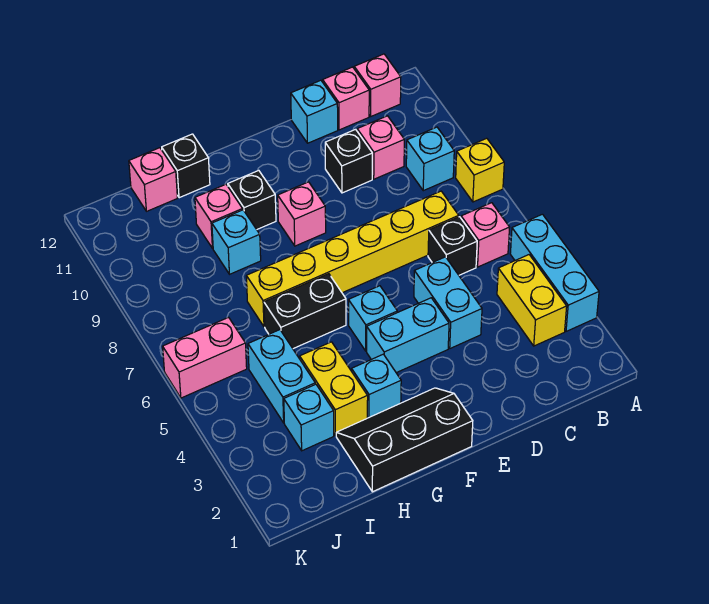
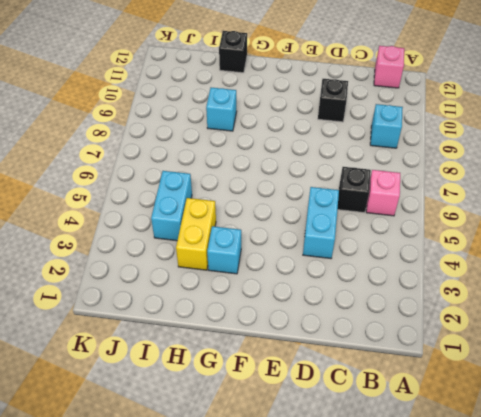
none -> cyan brick A3:A5 level 1
none -> yellow brick A8 level 1
none -> yellow brick B3:B4 level 1

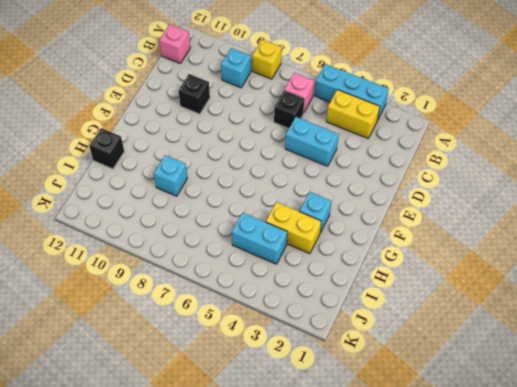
none -> yellow brick C7:H7 level 1
none -> pink brick C10 level 1
none -> pink brick C12 level 1

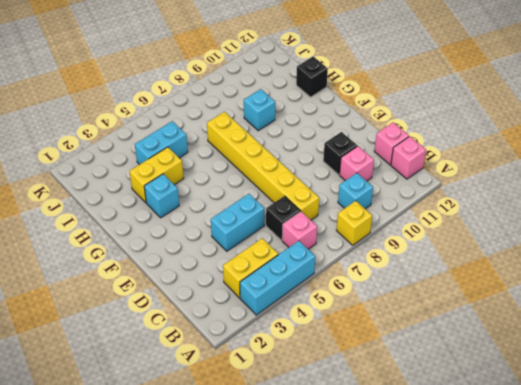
none -> cyan brick D12 level 1
none -> cyan brick E4:F4 level 1
none -> black slope F1:H2 level 1 top 1

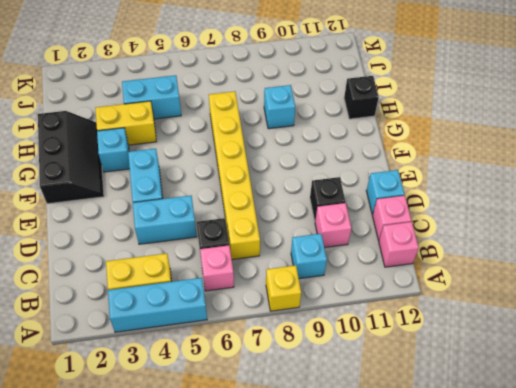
none -> cyan brick F5 level 1
none -> pink brick F9 level 1
none -> black brick G6:H6 level 1

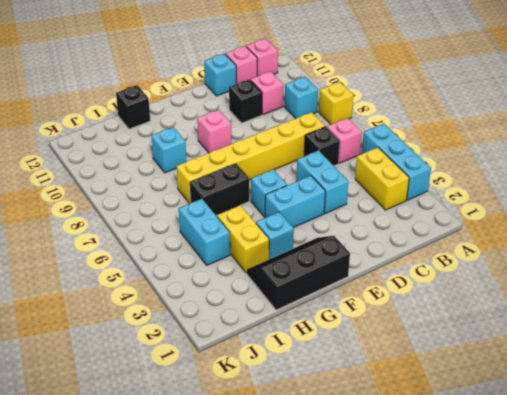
none -> black brick G10 level 1
none -> pink brick H10 level 1
none -> cyan brick I3 level 1

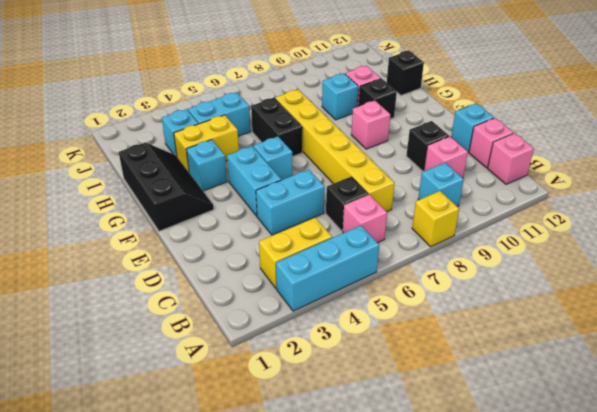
none -> pink brick I12 level 1
none -> pink brick J6:K6 level 1

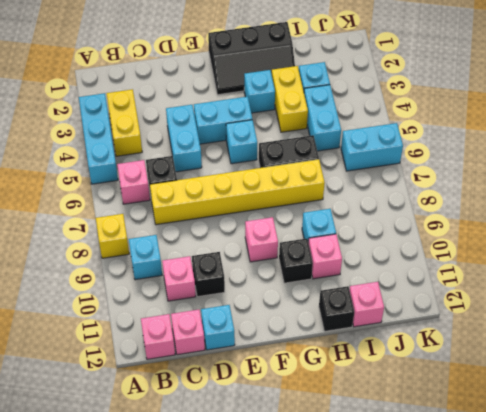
cyan brick J6:K6 level 1 -> pink brick J6:K6 level 1

